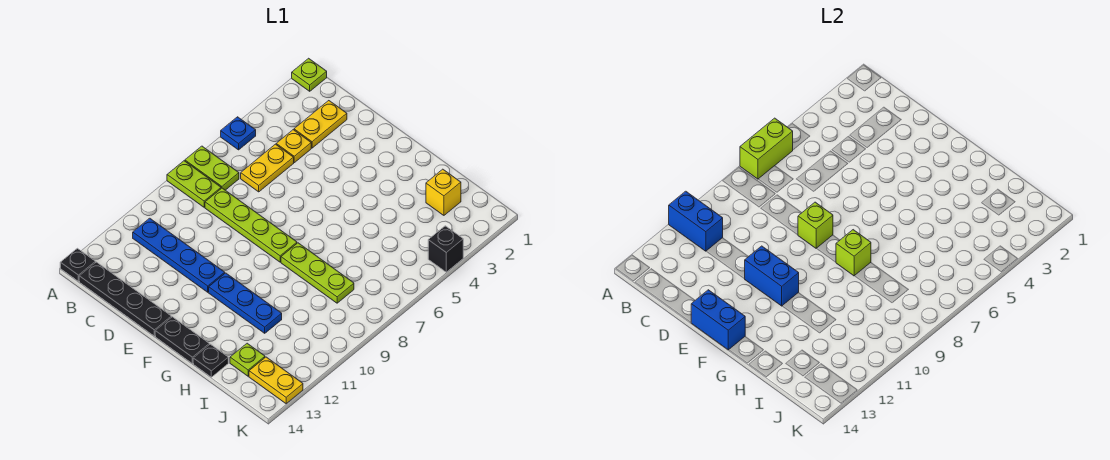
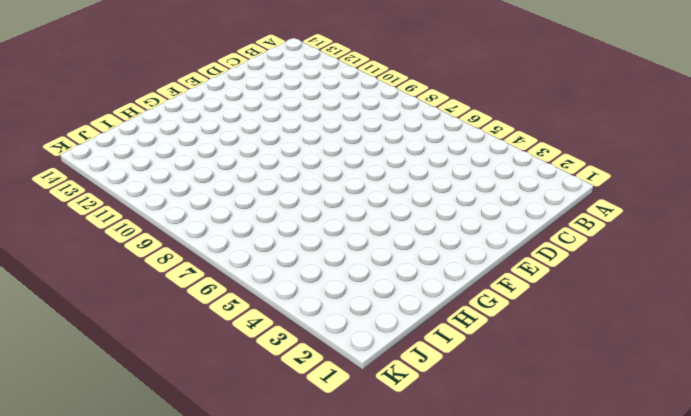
none -> lime plate A1 level 1
none -> blue plate A5 level 1
none -> lime plate A7:B7 level 1

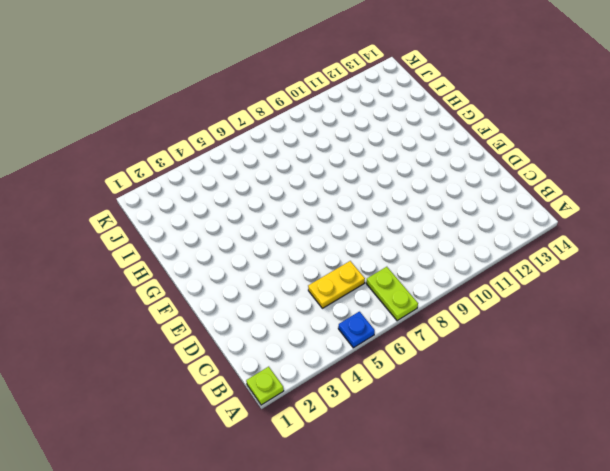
none -> lime plate A8:B8 level 1
none -> black plate A14 level 1
none -> blue plate B11:E11 level 1

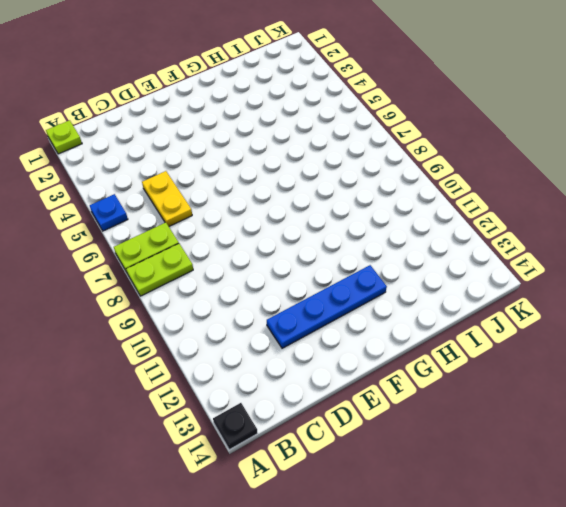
blue plate D12:G12 level 1 -> blue plate B11:E11 level 1
none -> black plate B14:E14 level 1
none -> yellow plate C2:C3 level 1
none -> yellow plate C4 level 1

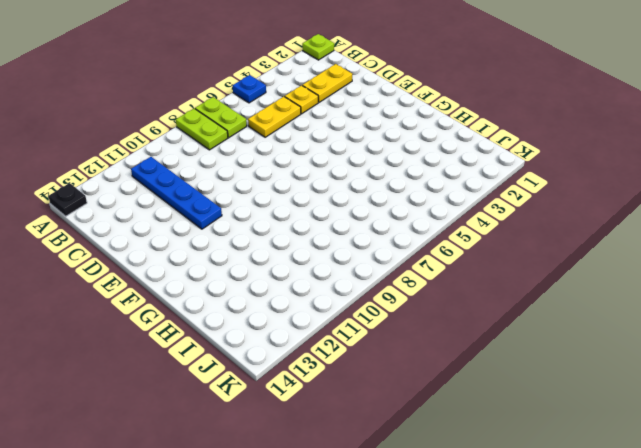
none -> black plate B14:E14 level 1
none -> lime plate C8:F8 level 1
none -> blue plate F11:H11 level 1

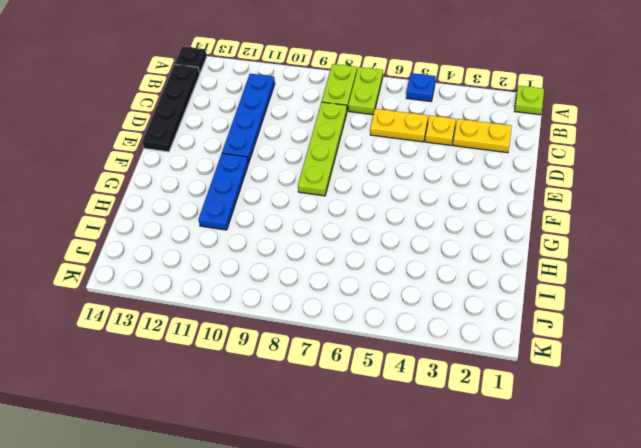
none -> black plate F14:G14 level 1
none -> lime plate G8:I8 level 1
none -> black plate H14 level 1

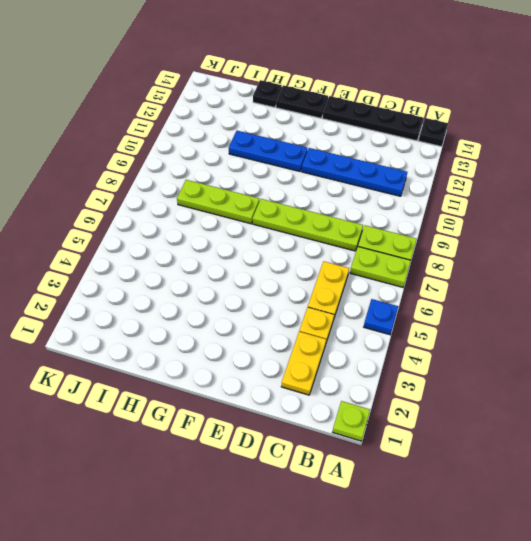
none -> yellow brick I2 level 1
none -> lime plate I13 level 1
none -> yellow plate J13:K13 level 1

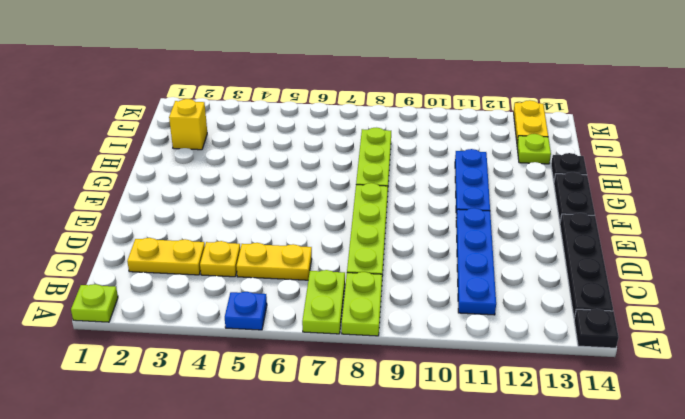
none -> black brick K4 level 1
none -> lime brick A6:A7 level 2
none -> blue brick A11:B11 level 2

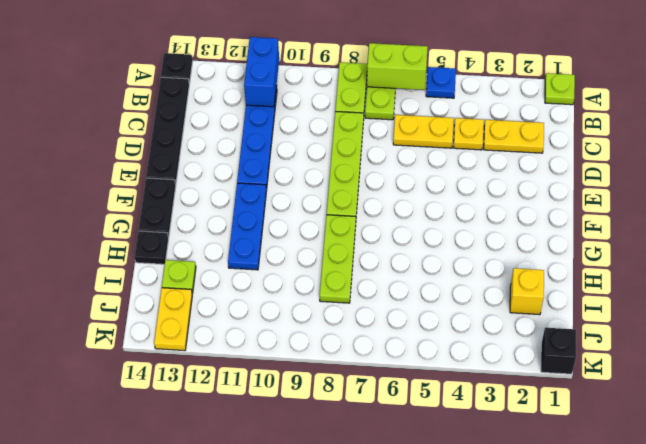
black brick K1 level 1 -> black brick K4 level 1
none -> lime brick E8 level 2
none -> blue brick E11:F11 level 2
none -> blue brick E14:F14 level 2

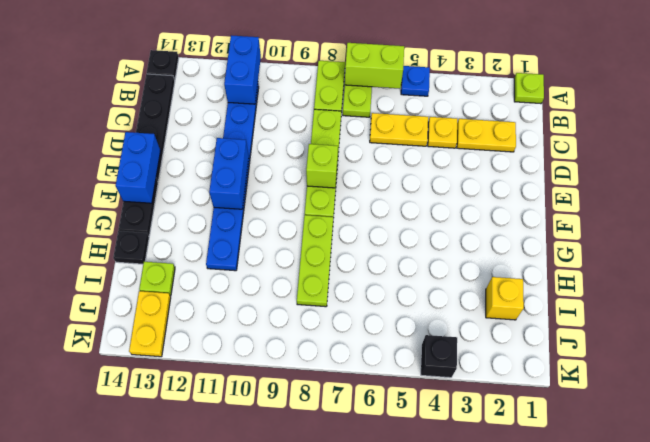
none -> lime brick G8 level 2

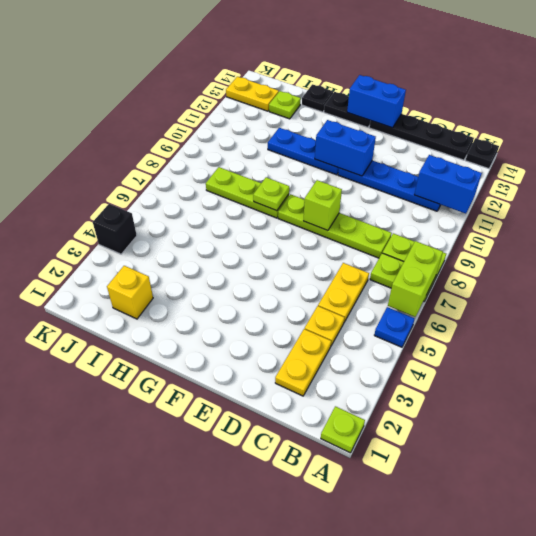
lime plate G8 level 2 -> lime brick G8 level 2

